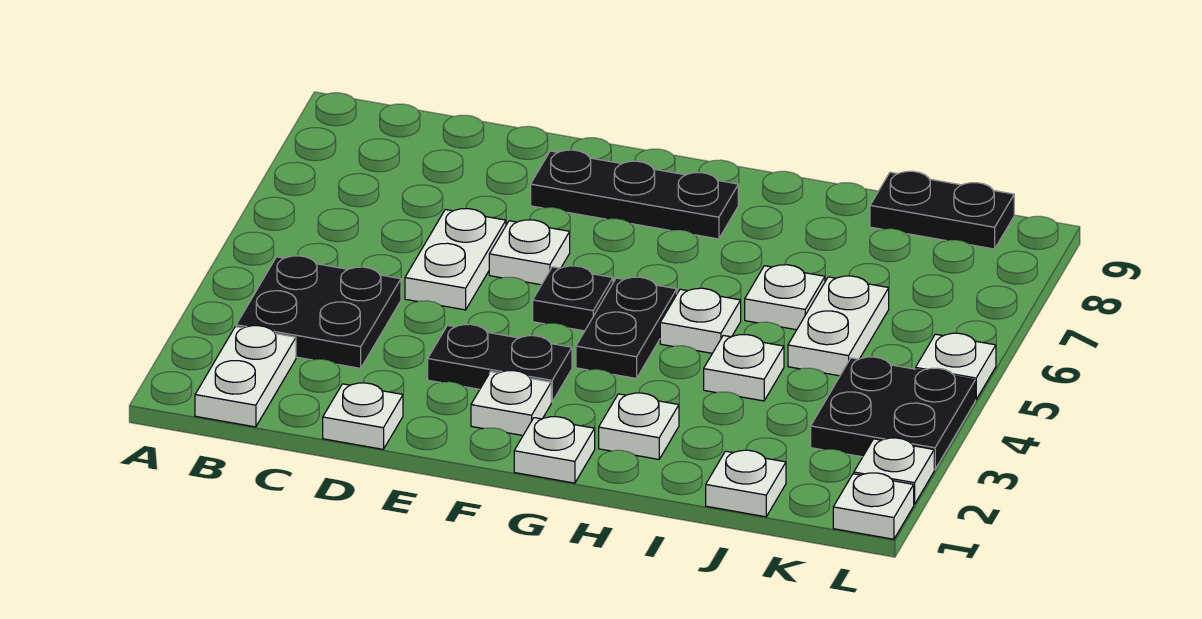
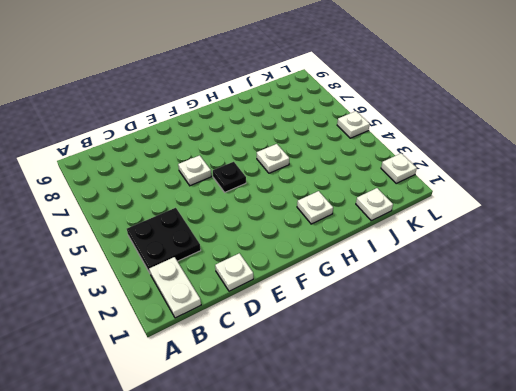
none -> white plate D5:D6 level 1
none -> black plate E3:F3 level 1
none -> black plate E8:G8 level 1

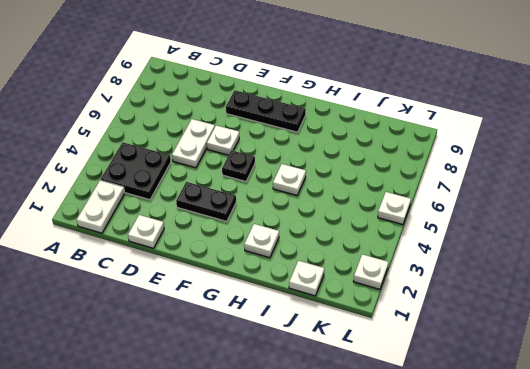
none -> white plate F2 level 1
none -> white plate G1 level 1
none -> black plate G4:G5 level 1

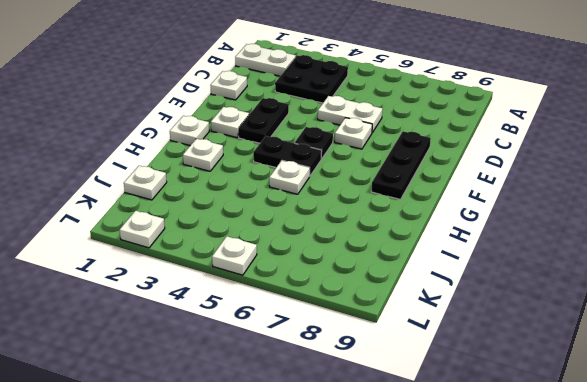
none -> white plate I4 level 1
none -> white plate I6 level 1
none -> white plate J5:J6 level 1

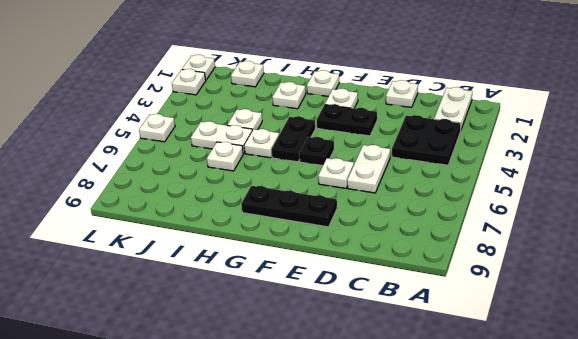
white plate I5:J5 level 1 -> white plate J5:J6 level 1
none -> black plate J9:K9 level 1
none -> black plate K3:L4 level 1

